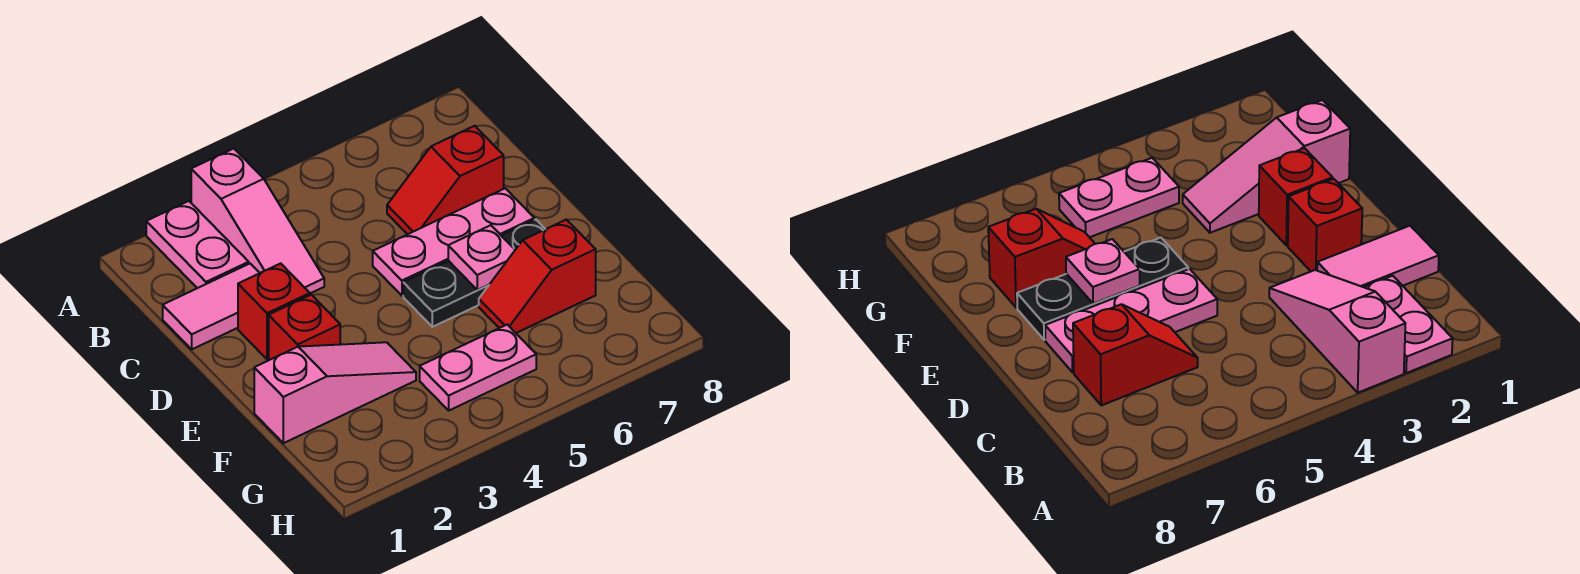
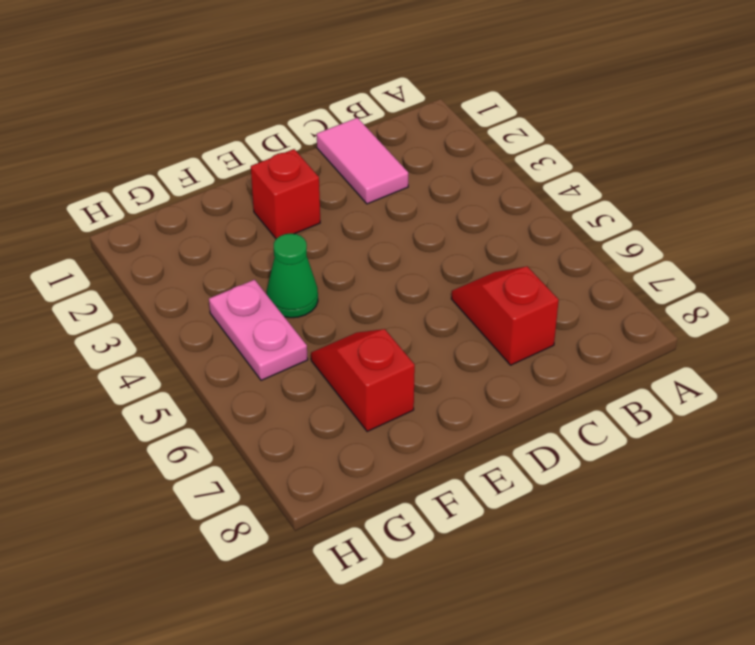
green cone F4 level 1 -> none
none -> pink plate A2:B2 level 1
none -> pink slope A3:C3 level 1 top A
none -> red brick D2 level 1

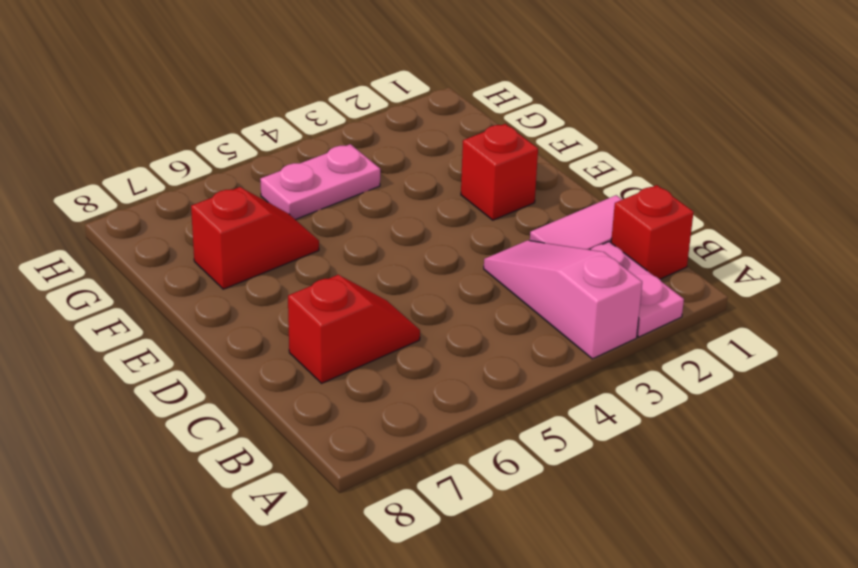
red brick B1 level 1 -> red brick D2 level 1
none -> pink plate D5:D7 level 1
none -> black plate E5:E7 level 1
none -> pink slope F1:F3 level 1 top 1

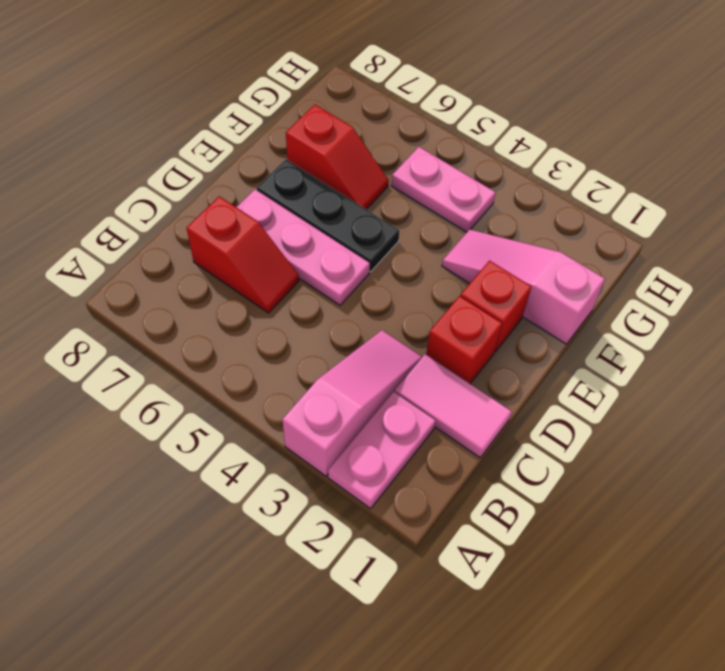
none -> pink plate E6 level 2

